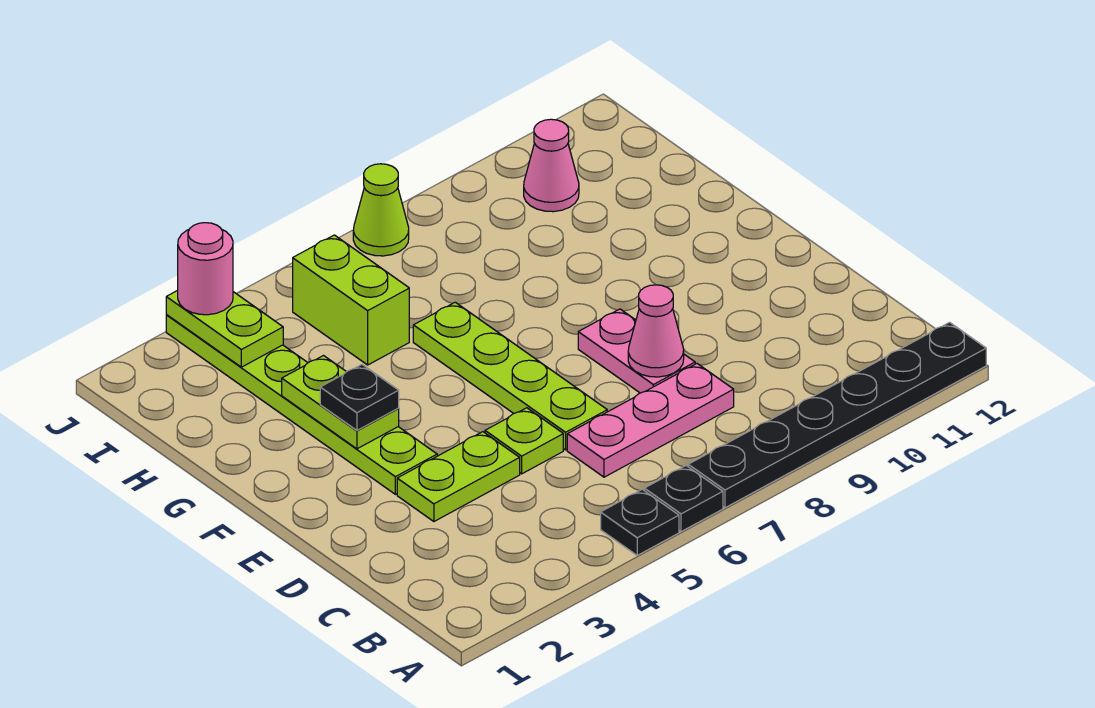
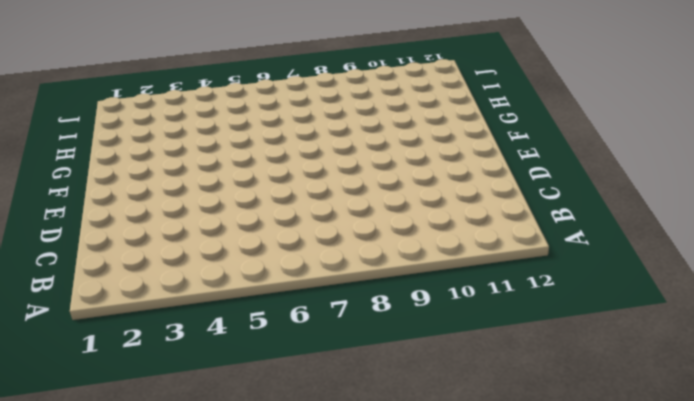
none -> black plate A5 level 1
none -> black plate A6 level 1
none -> black plate A7:A12 level 1

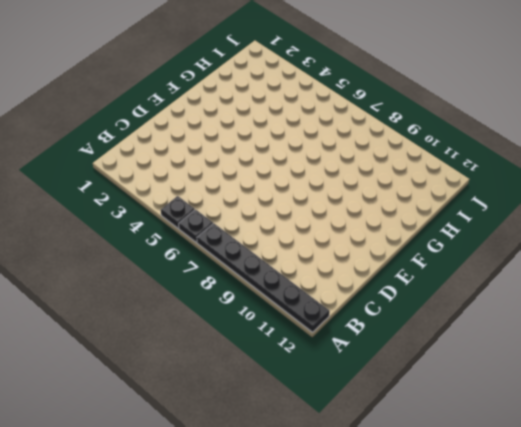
none -> pink plate C6:C8 level 1
none -> lime plate D3:D4 level 1
none -> lime plate D5 level 1

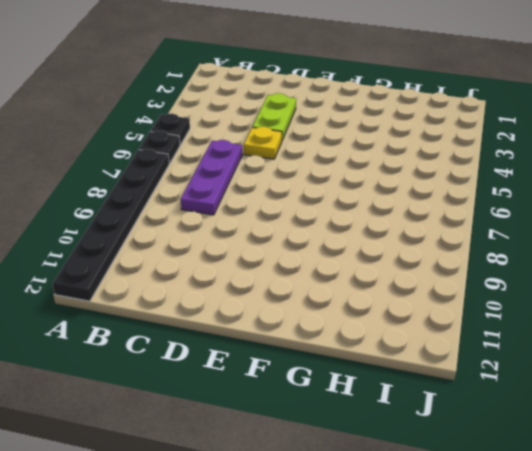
purple plate C6:C8 level 1 -> pink plate C6:C8 level 1
yellow plate D5 level 1 -> lime plate D5 level 1
none -> lime plate D6:G6 level 1
none -> pink plate D8:E8 level 1
none -> lime plate E3:J3 level 1

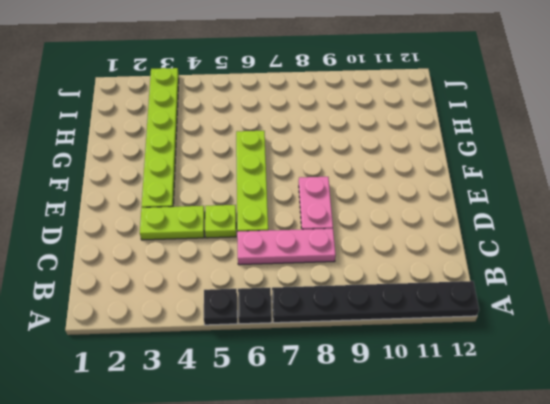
none -> lime brick H5:I5 level 1
none -> pink cone I10 level 1
none -> lime cone J7 level 1

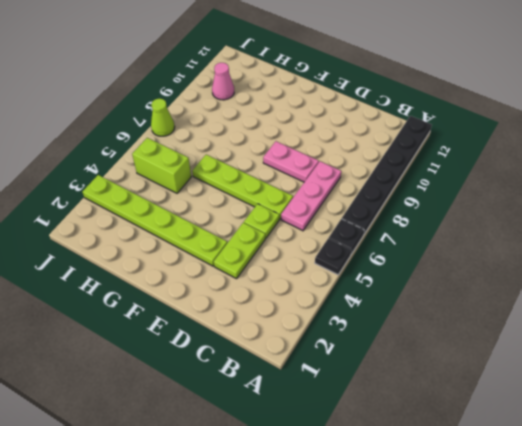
none -> pink cone D8 level 2
none -> lime plate F3:G3 level 2
none -> lime plate I3:J3 level 2

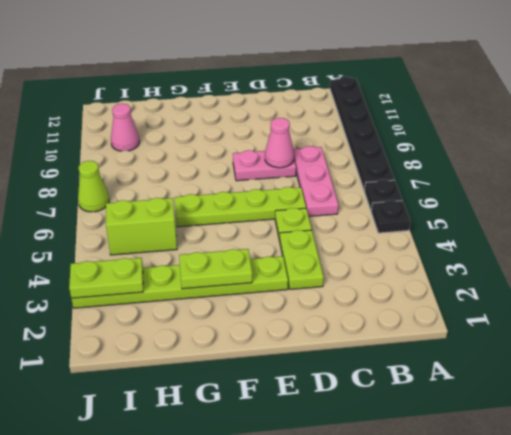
none -> black plate F3 level 3
none -> pink round brick J3 level 3

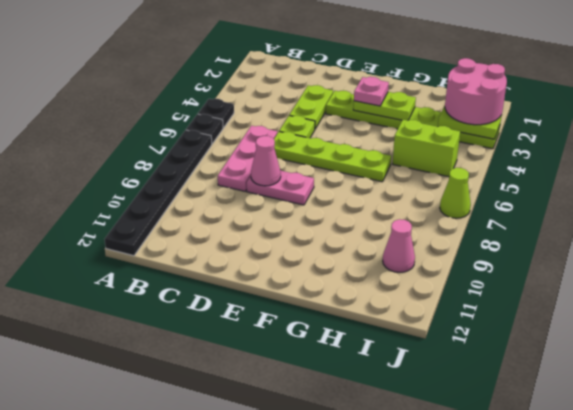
pink plate F3 level 3 -> black plate F3 level 3
pink round brick I2:J3 level 3 -> pink round brick J3 level 3

